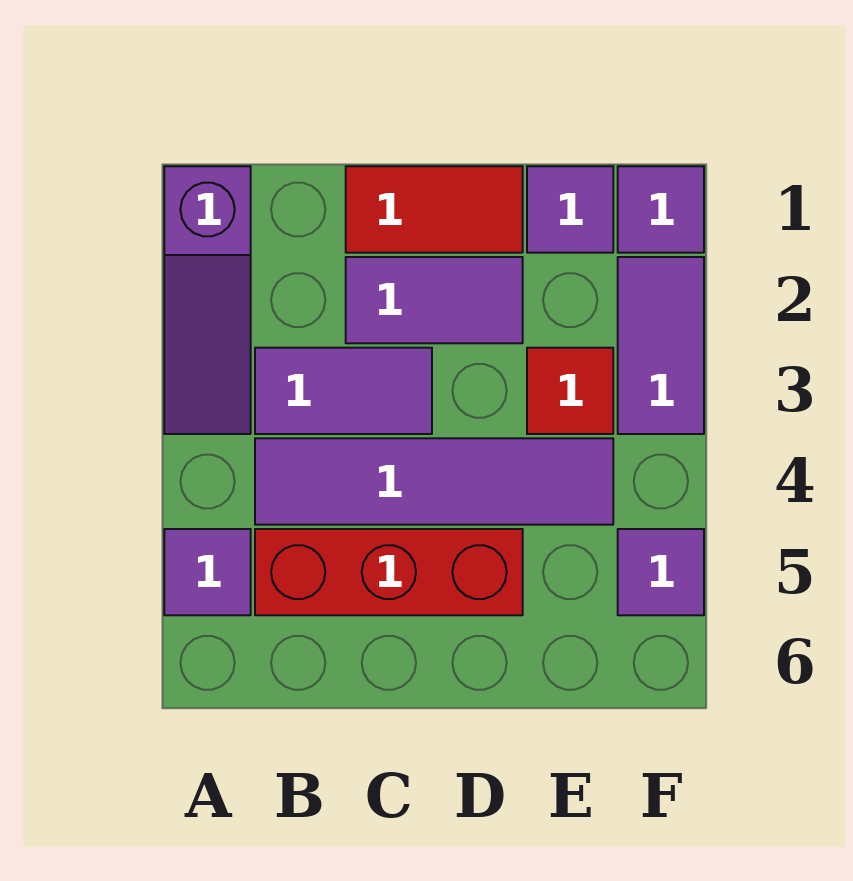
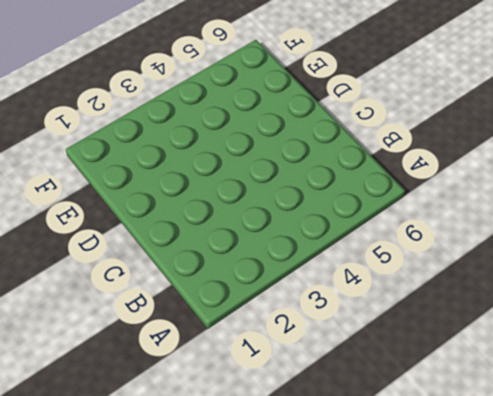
none -> purple slope A1:A3 level 1 top 1
none -> purple tile A5 level 1
none -> purple tile B3:C3 level 1

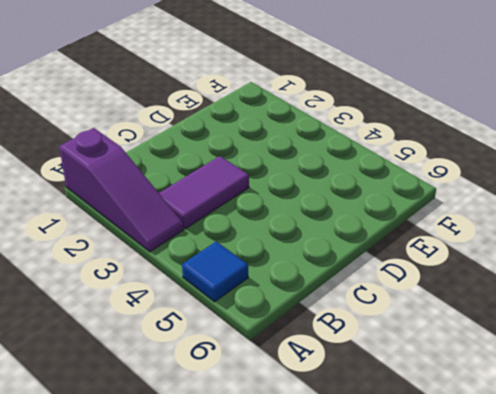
blue tile A5 level 1 -> purple tile A5 level 1
none -> purple tile B4:E4 level 1
none -> red brick B5:D5 level 1
none -> red tile C1:D1 level 1

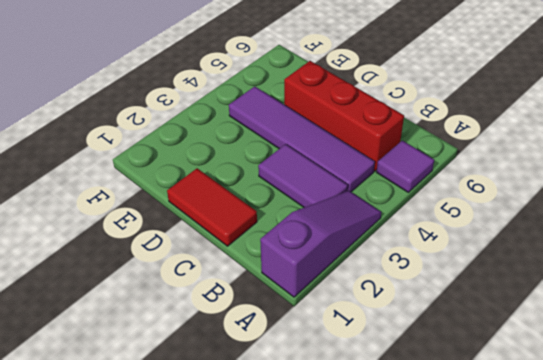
none -> purple tile C2:D2 level 1
none -> purple tile E1 level 1
none -> red tile E3 level 1

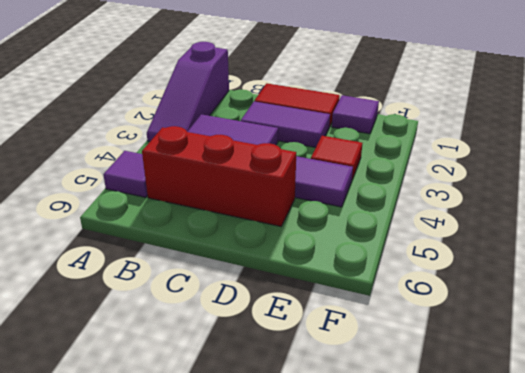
none -> purple tile F1 level 1
none -> purple tile F2:F3 level 1
none -> purple tile F5 level 1

